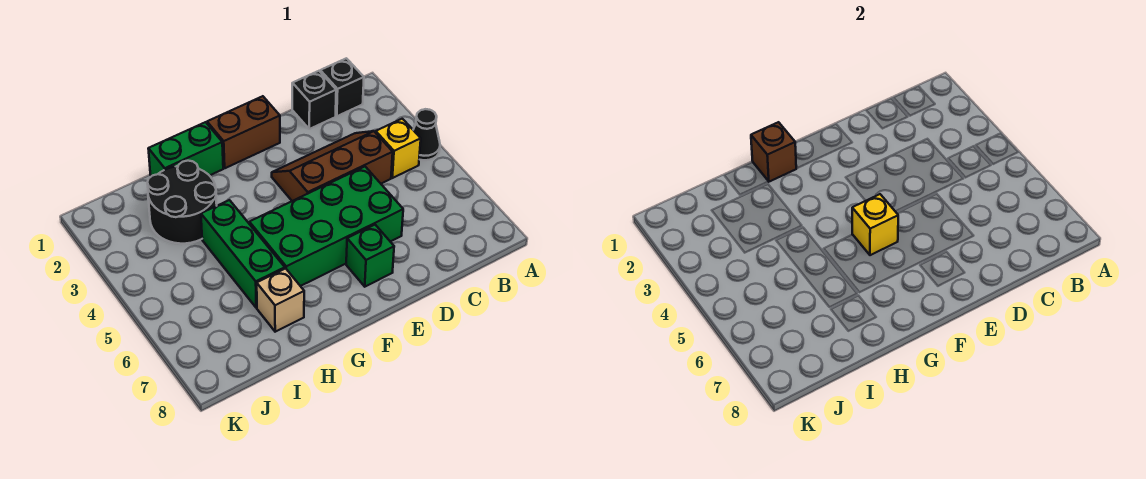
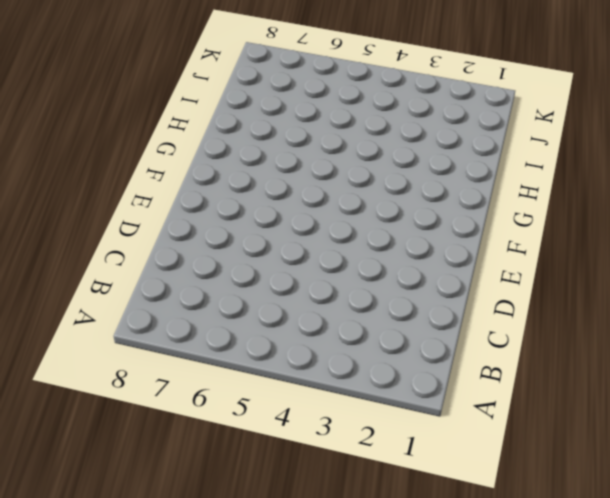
none -> black cone A4 level 1
none -> black brick B1 level 1
none -> yellow brick B4 level 1

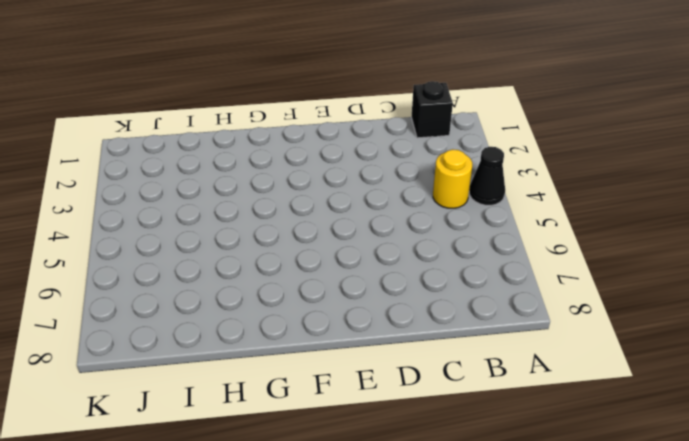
yellow round brick B4 level 1 -> yellow brick B4 level 1
none -> black brick C1 level 1
none -> brown slope C3:E4 level 1 top 4
none -> green brick D5:G6 level 1

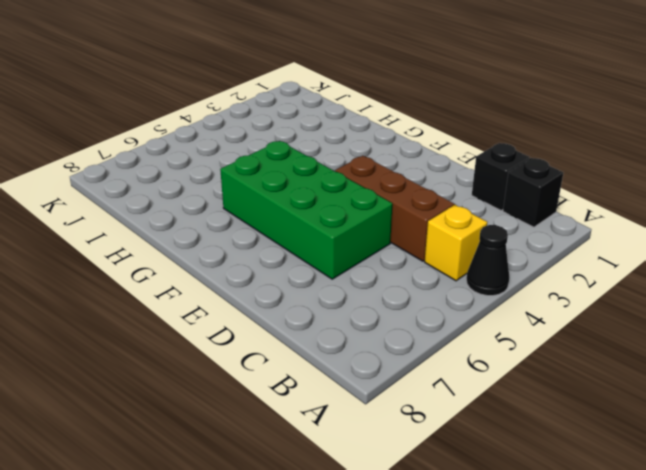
none -> brown brick E1:F1 level 1
none -> green brick E7 level 1
none -> green brick G1:H1 level 1

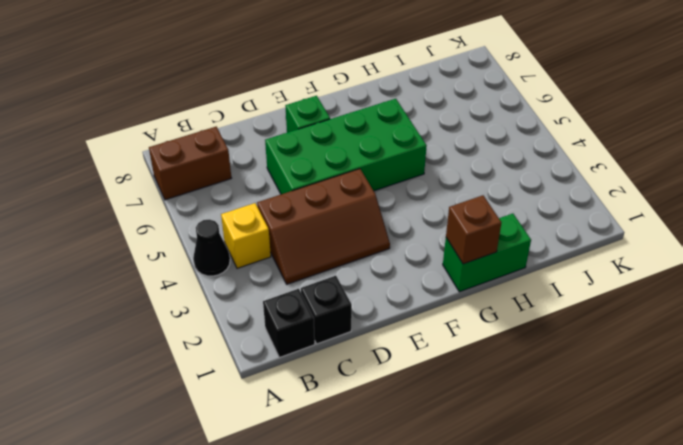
brown brick A7:B7 level 1 -> brown brick E1:F1 level 1
none -> black round brick H2:I3 level 1
none -> green brick H4:H6 level 1
none -> tan brick H7 level 1

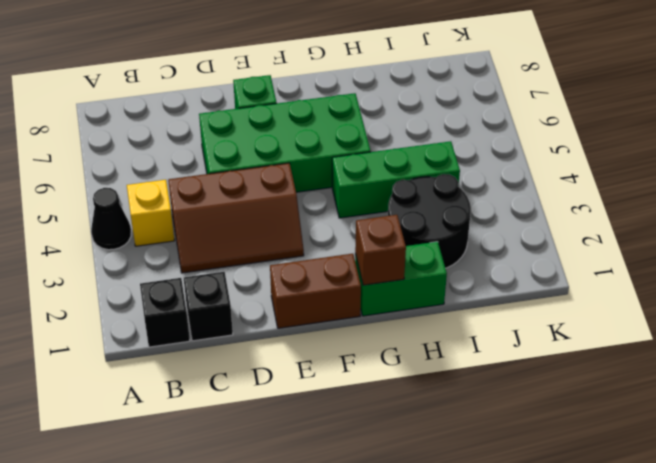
green brick G4:I4 level 1 -> green brick H4:H6 level 1
none -> tan brick H7 level 1
none -> yellow brick F5 level 2

